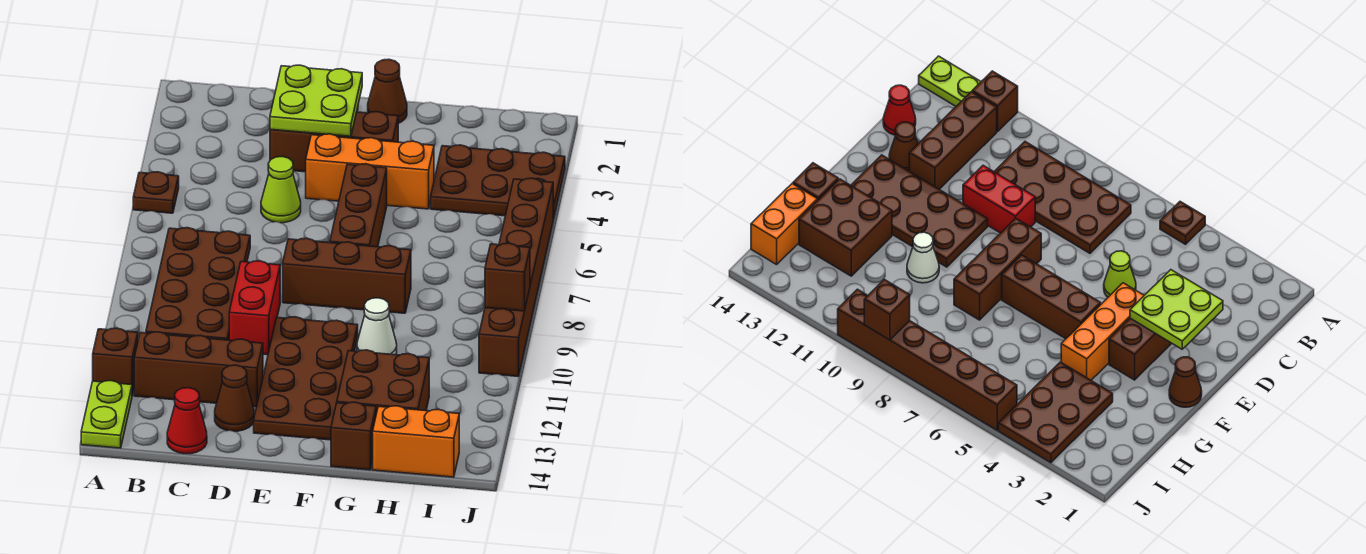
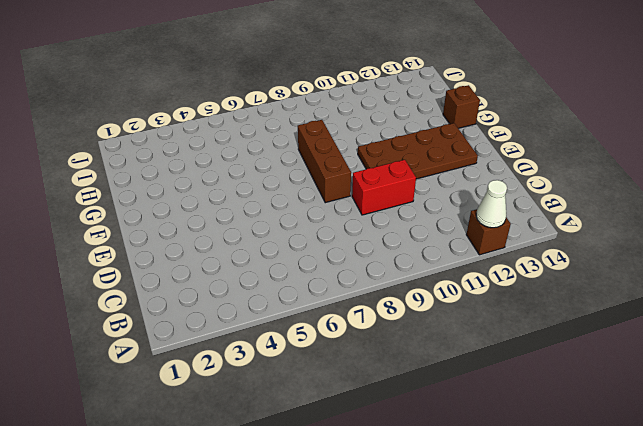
white cone A12 level 2 -> white cone G10 level 1
none -> brown plate A5 level 1
none -> lime plate A13:A14 level 1
none -> brown plate B7:C10 level 1

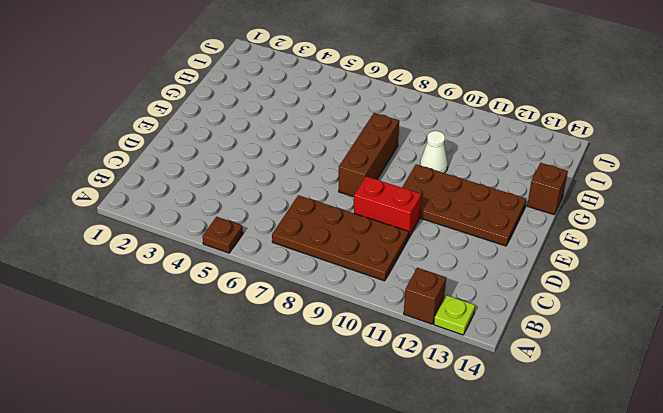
lime plate A13 level 1 -> lime plate A13:A14 level 1
none -> brown brick B12:D12 level 1
none -> red cone C14 level 1
none -> brown brick D3:F3 level 1

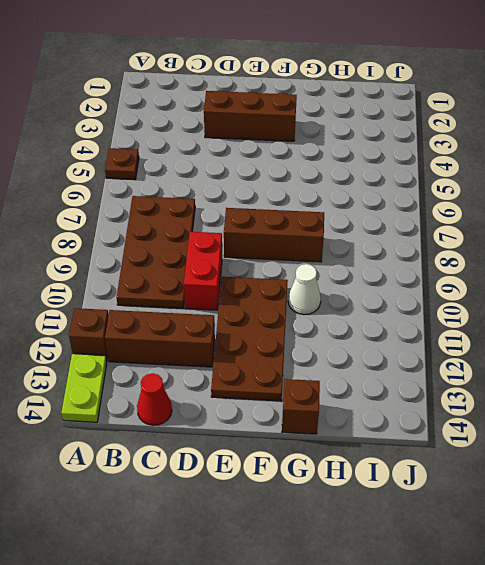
none -> lime cone D5 level 1
none -> brown cone D13 level 1
none -> orange brick E4:G4 level 1

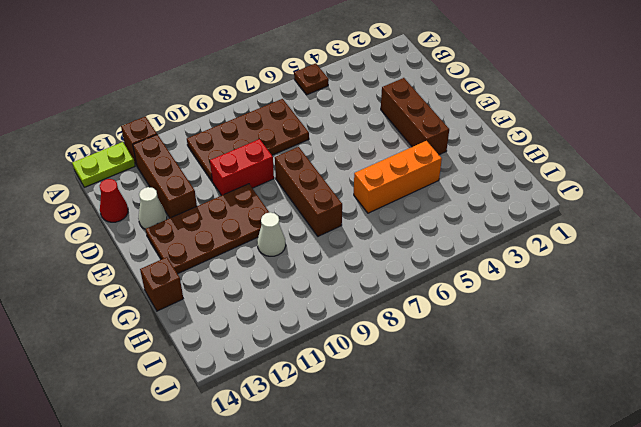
white cone D13 level 1 -> brown cone D13 level 1
orange brick G4:G6 level 1 -> orange brick E4:G4 level 1
none -> lime cone D5 level 1
none -> brown cone F1 level 1
none -> brown brick F5:F7 level 1

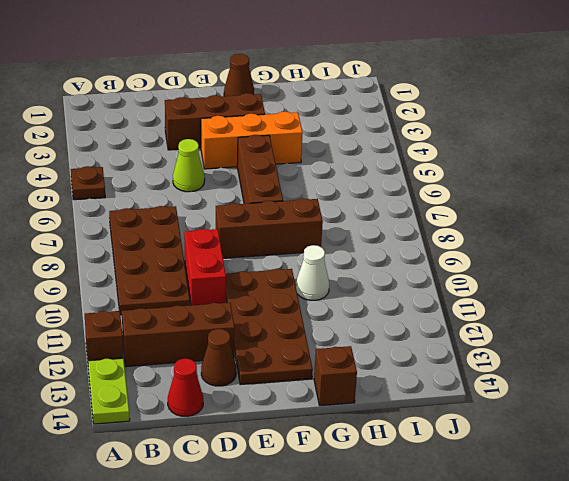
none -> brown brick G12:H13 level 1
none -> brown plate H3:J4 level 1
none -> orange brick H14:I14 level 1

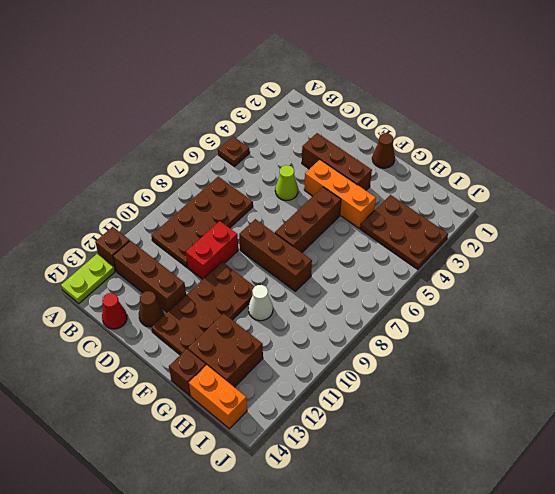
none -> brown brick J5:J10 level 1
none -> lime plate D2:E3 level 2
none -> brown brick J9 level 2

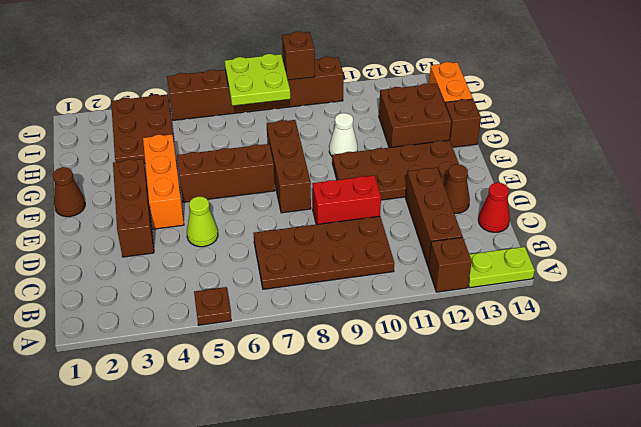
lime plate I7:J8 level 2 -> lime plate D2:E3 level 2

